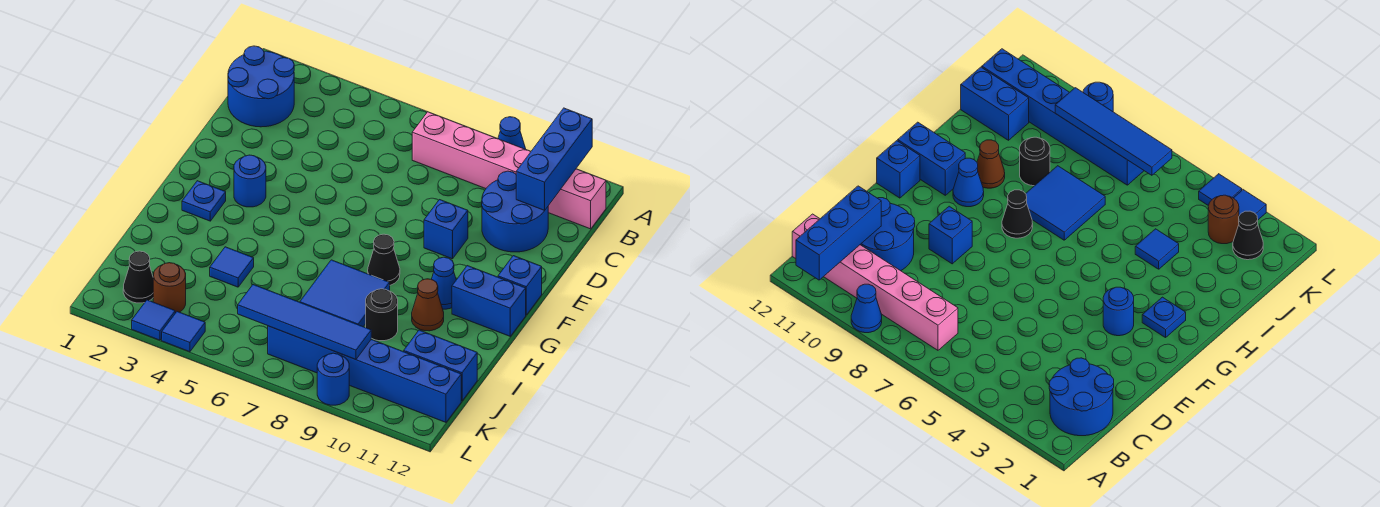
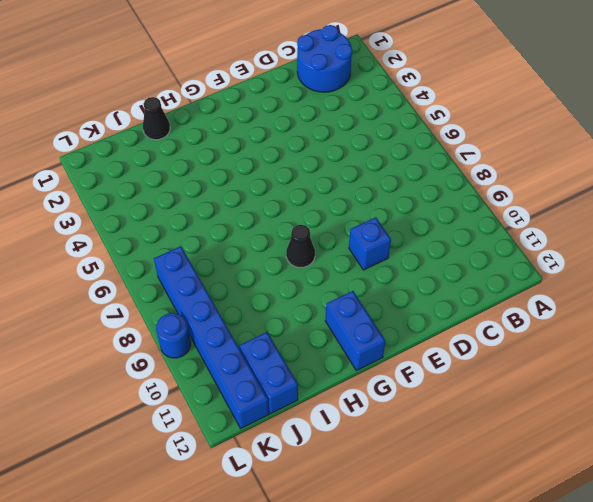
black cone I1 level 1 -> black cone K2 level 1
none -> blue cone A9 level 1
none -> pink brick B7:B12 level 1
none -> blue round brick C10:D11 level 1

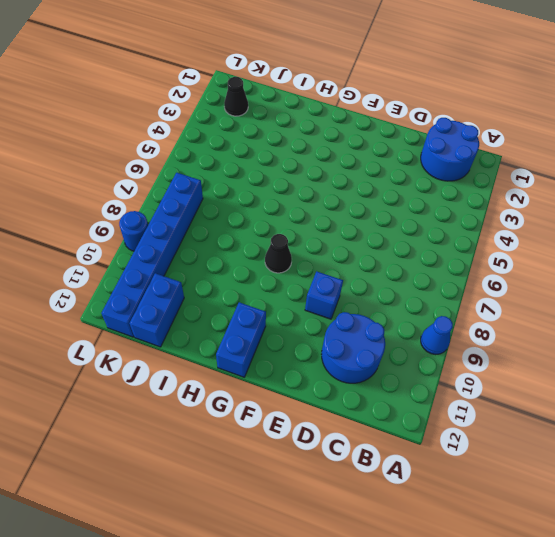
none -> pink brick B7:B12 level 1
none -> blue round brick F3 level 1
none -> blue brick F12 level 1

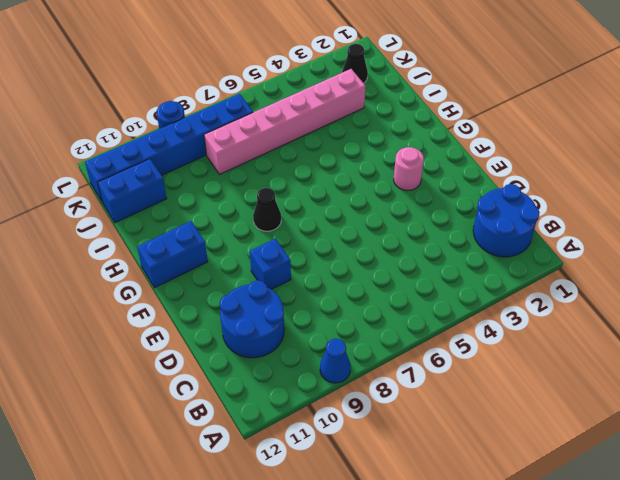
pink round brick F3 level 1 -> blue round brick F3 level 1
pink brick J3:J8 level 1 -> pink brick B7:B12 level 1
none -> blue brick F12 level 1
none -> blue plate G2 level 1
none -> blue cone G10 level 1

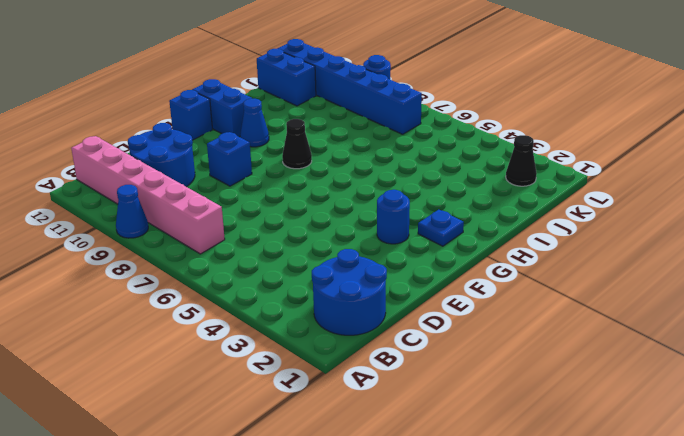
none -> blue tile H7:I8 level 1
none -> brown cone H10 level 1
none -> blue tile I4 level 1

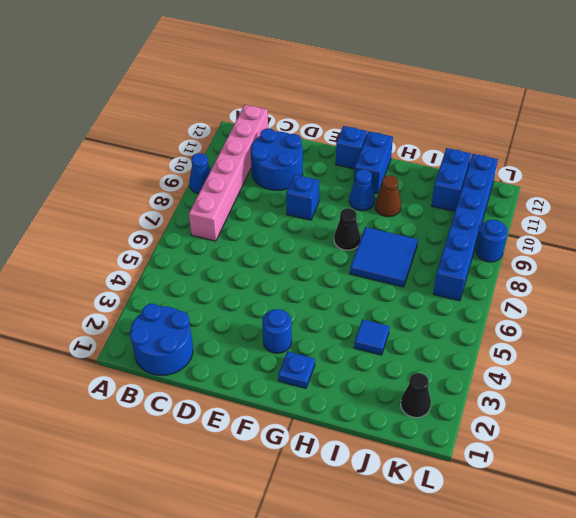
none -> black round brick I9 level 1
none -> brown round brick K3 level 1
none -> blue tile L3 level 1

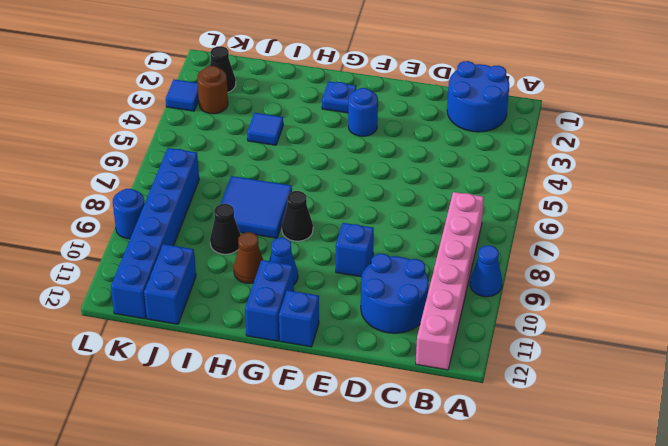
black cone I9 level 1 -> black round brick I9 level 1
none -> blue tile L4 level 1
none -> blue brick A11:C11 level 2
none -> blue tile K6:K9 level 2

